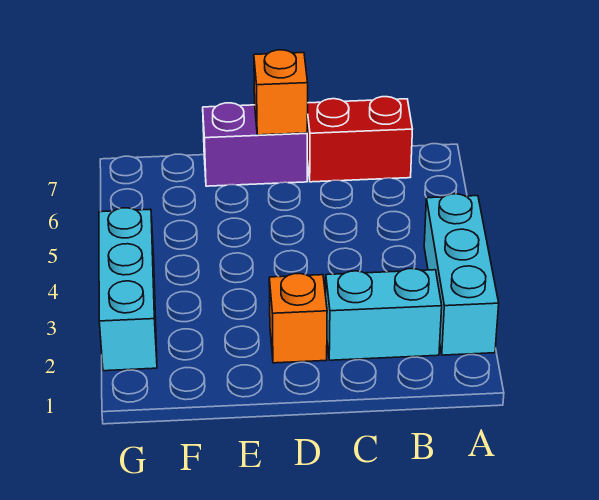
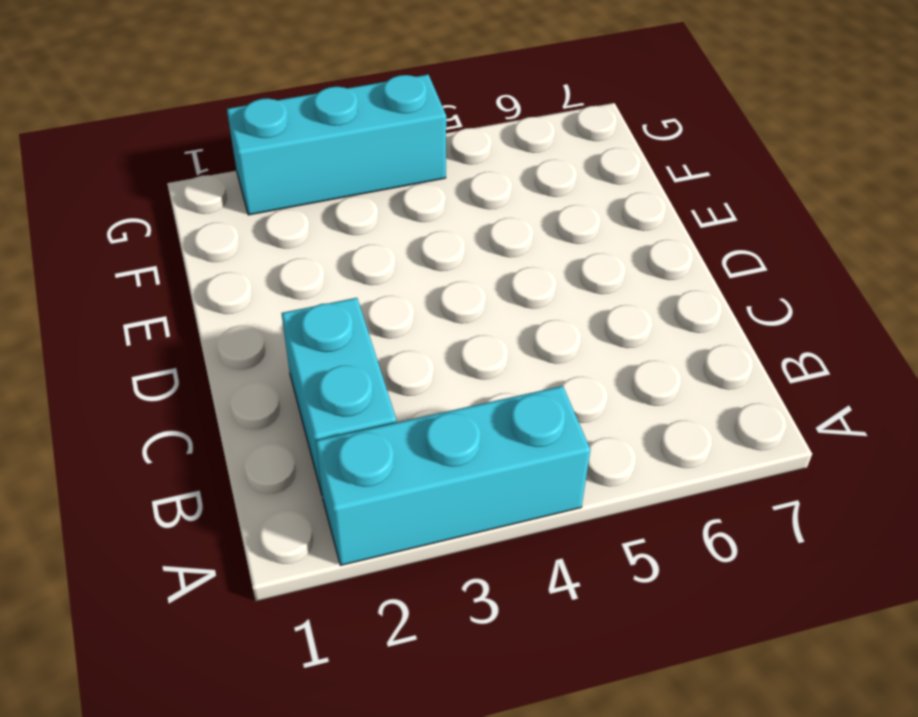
none -> red brick B7:C7 level 1
none -> orange brick D2 level 1

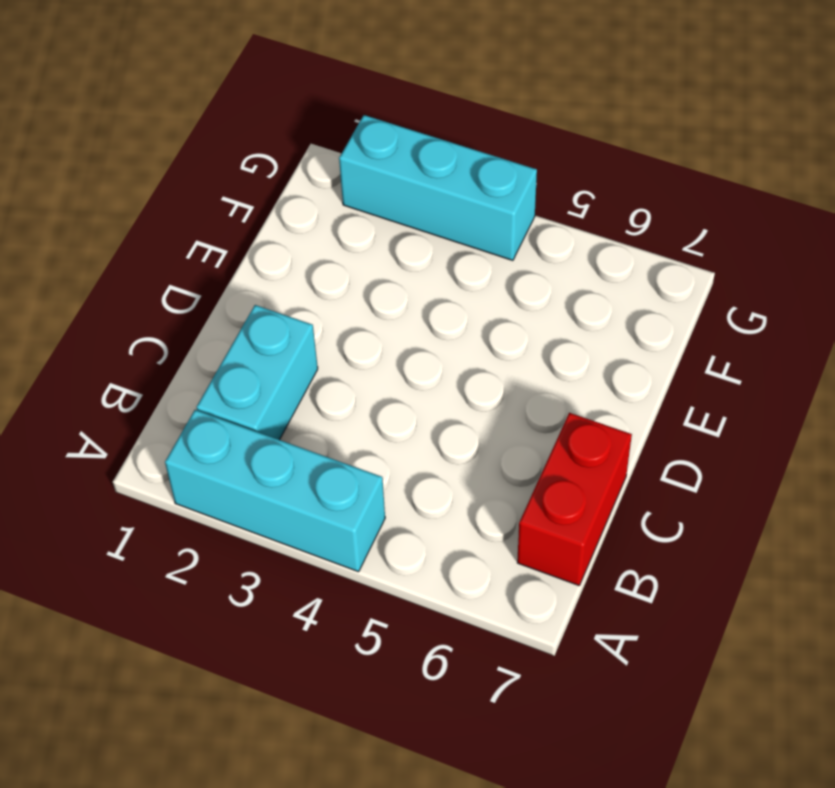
none -> orange brick D2 level 1
none -> purple brick D7:E7 level 1

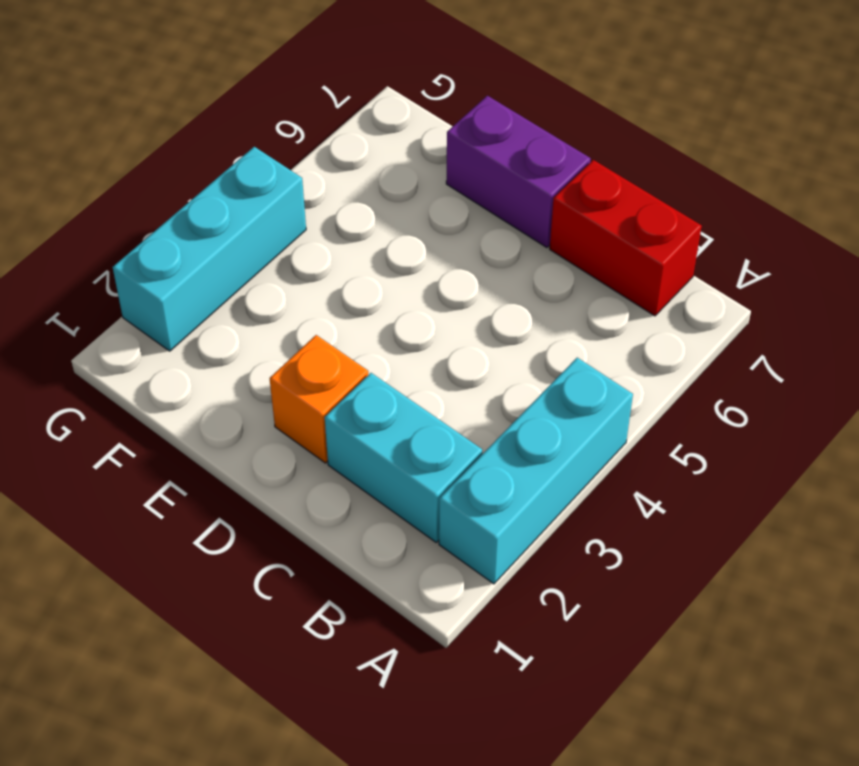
none -> orange brick D7 level 2

